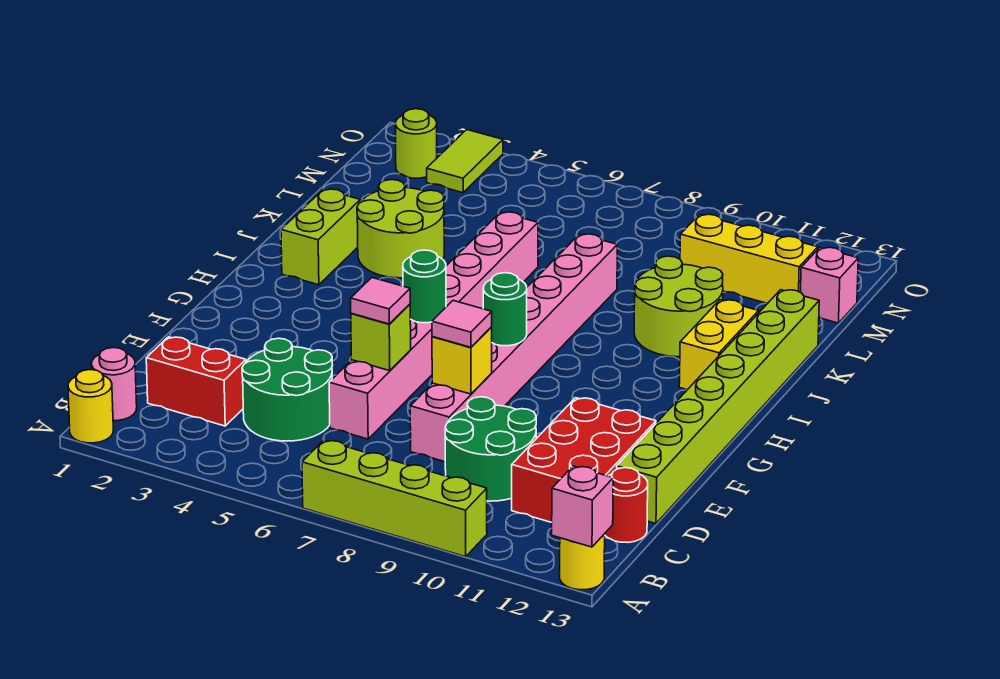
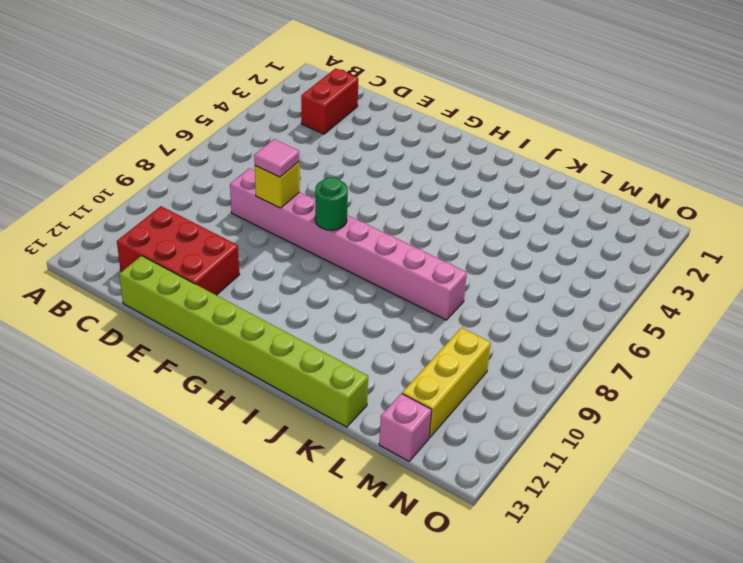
none -> yellow round brick A1 level 1
none -> lime brick A7:A10 level 1
none -> yellow round brick A13 level 1

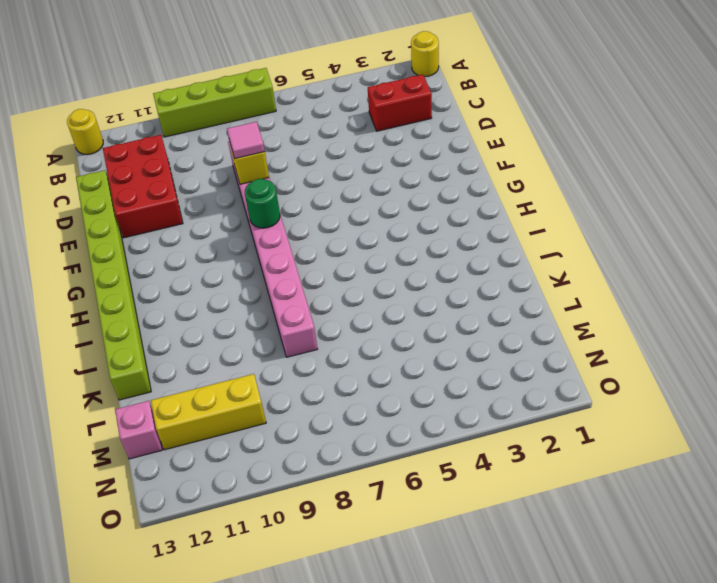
none -> pink round brick B1 level 1
none -> green round brick C4:D5 level 1
none -> green round brick C9:D10 level 1

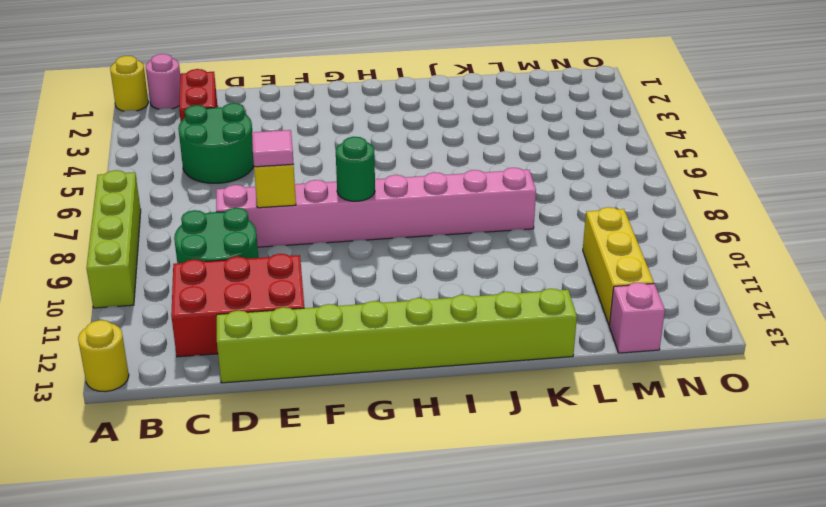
none -> red round brick C13 level 1
none -> pink brick D6:K6 level 1
none -> lime brick I2:J2 level 1

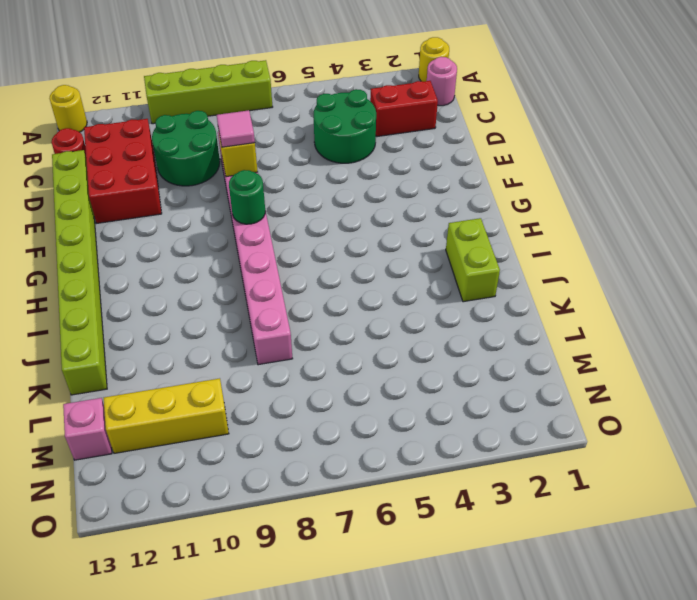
none -> pink brick D6:K6 level 1
none -> yellow brick I12:J12 level 1
none -> lime round brick J3:K4 level 1

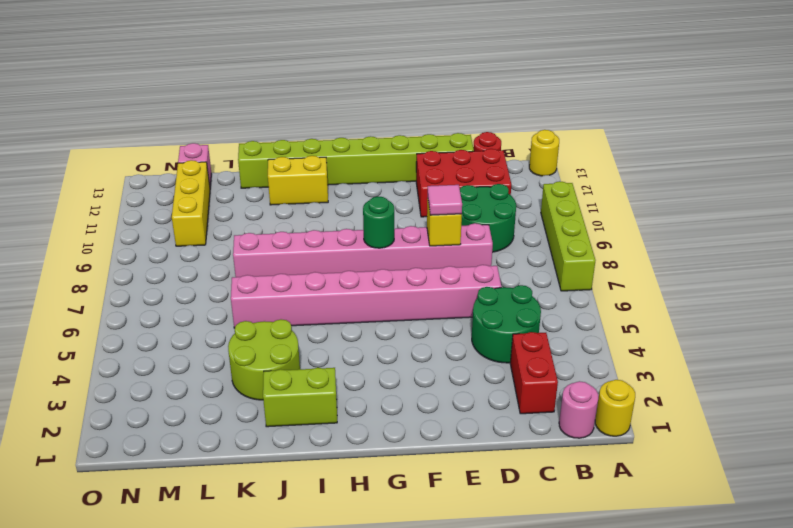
none -> lime round brick J10:K11 level 1
none -> lime round brick N2 level 1
none -> lime tile N3:O3 level 1

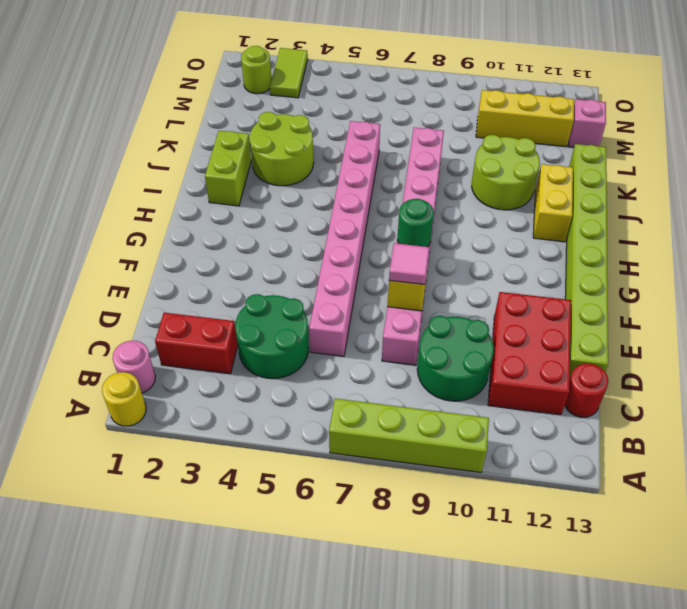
none -> yellow round brick A13 level 1
none -> pink brick A13 level 2
none -> lime brick E6 level 2

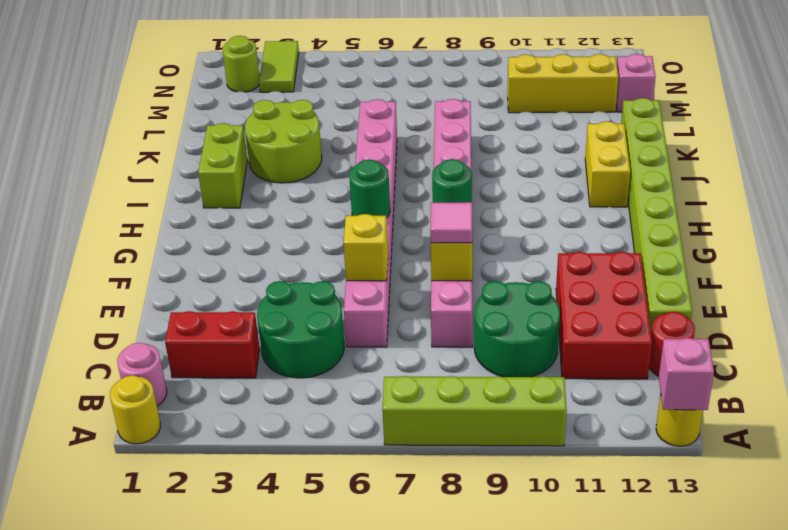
yellow brick E6 level 2 -> lime brick E6 level 2
none -> lime round brick J10:K11 level 1
none -> pink tile E6 level 3

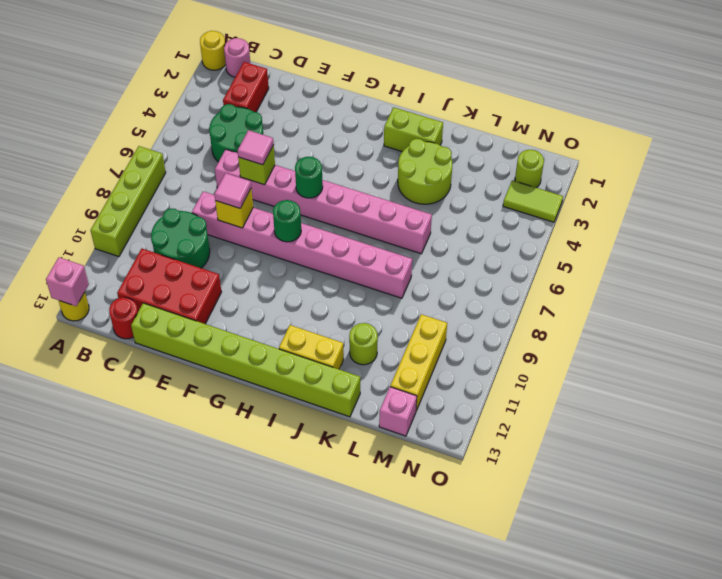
lime round brick K11 level 1 -> lime round brick J10:K11 level 1

